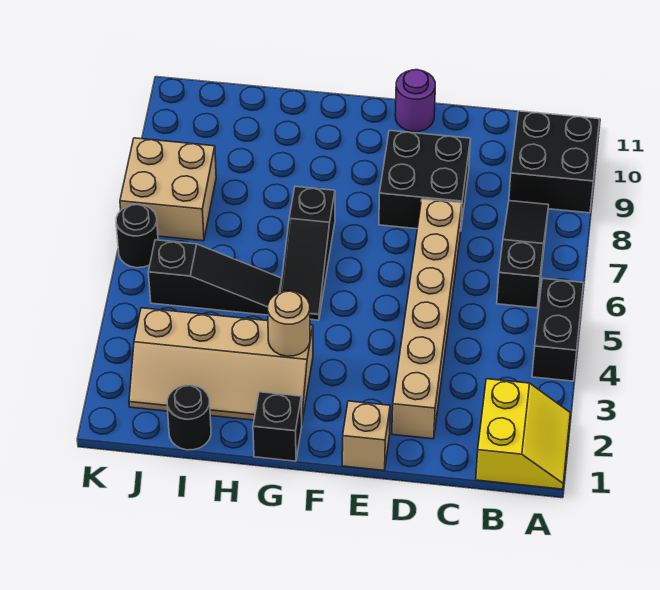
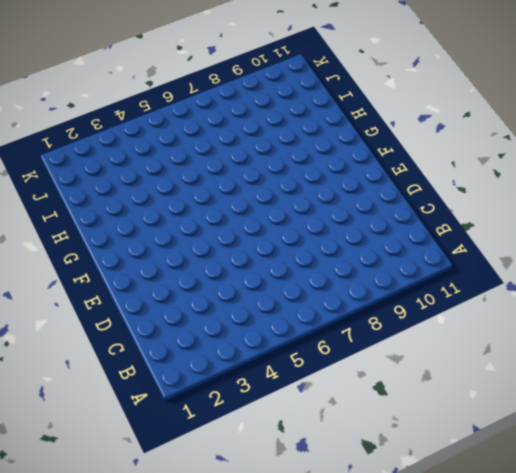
none -> yellow slope A1:B2 level 1 top B
none -> black brick A4:A5 level 1
none -> black brick A9:B10 level 1

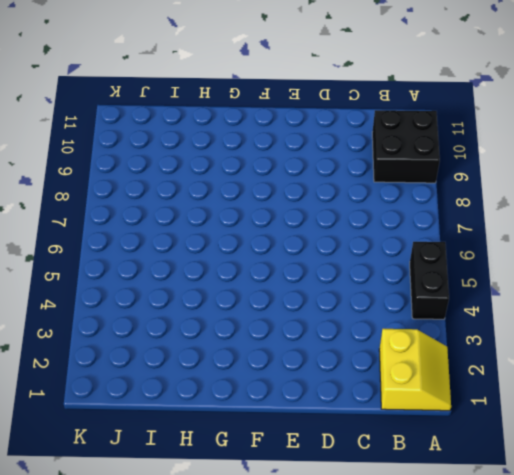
none -> black slope B6:B8 level 1 top 6
none -> tan brick D2:D7 level 1
none -> black brick D8:E9 level 1

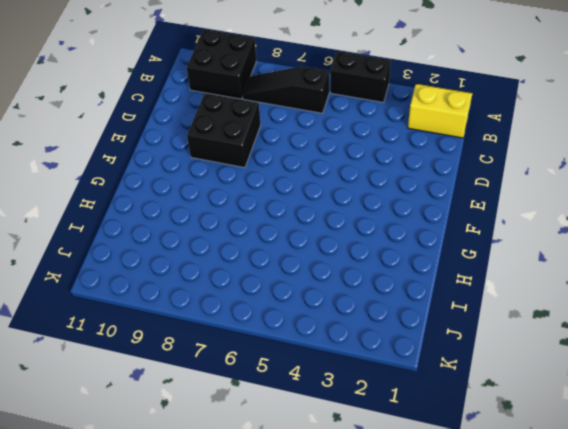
none -> tan brick D2:D7 level 1
none -> tan brick E1 level 1
none -> purple round brick E11 level 1

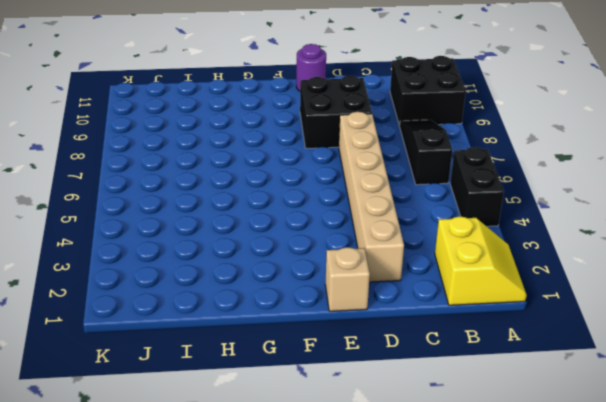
none -> black brick G1 level 1
none -> tan slope G2:J3 level 1 top 3
none -> black slope G5:G7 level 1 top 7

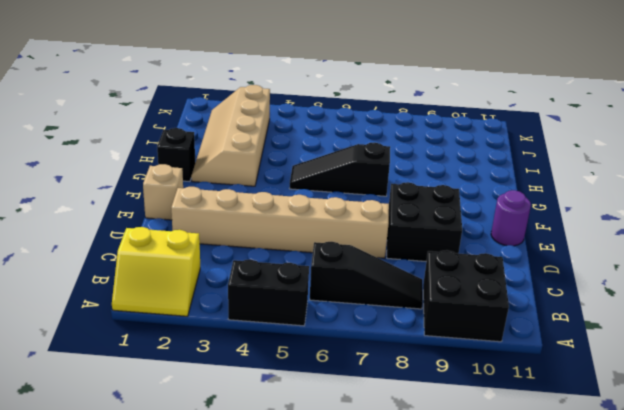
none -> black slope H5:J5 level 1 top J
none -> black round brick I1 level 1
none -> tan brick J7:K8 level 1

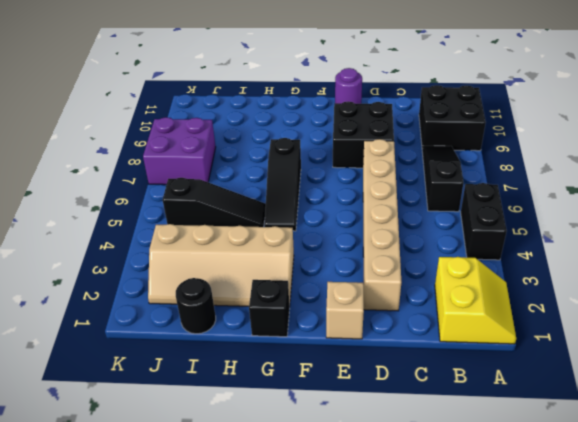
purple brick J7:K8 level 1 -> tan brick J7:K8 level 1
none -> black round brick K6 level 1
none -> tan round brick G3 level 2

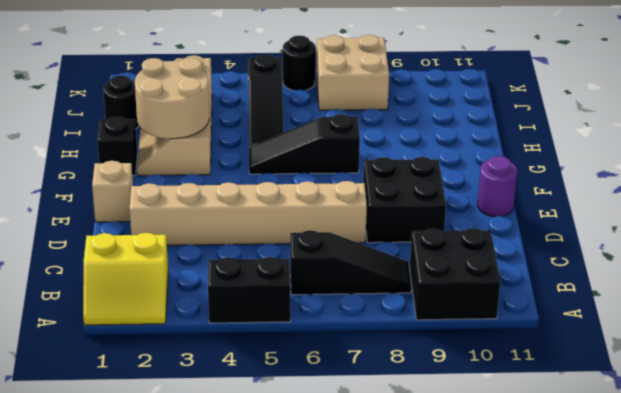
tan round brick G2:H3 level 2 -> tan round brick G3 level 2

